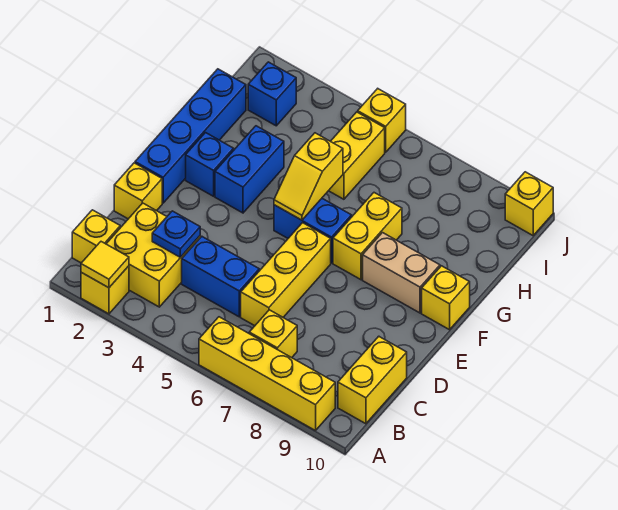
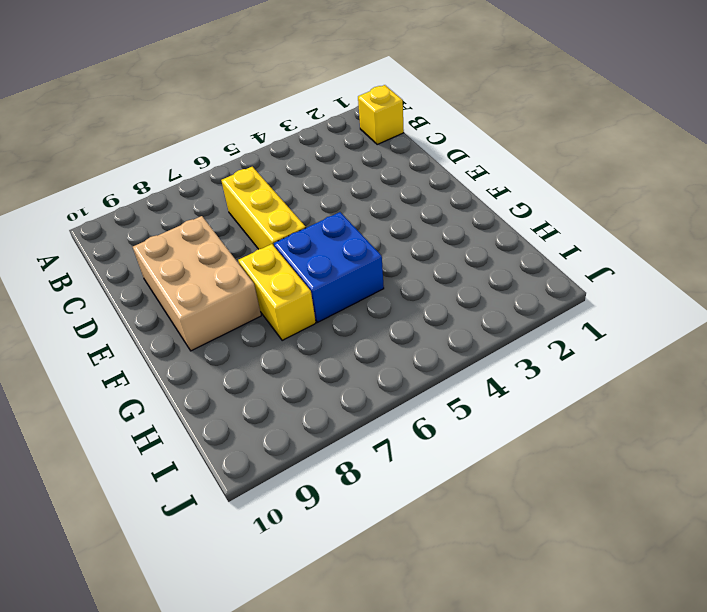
tan brick D8:F9 level 1 -> tan brick F8:F9 level 1
blue brick F5:G6 level 1 -> blue brick F5:F6 level 1
none -> yellow brick A2 level 1
none -> yellow brick A6:A9 level 1
none -> yellow brick B2:C3 level 1

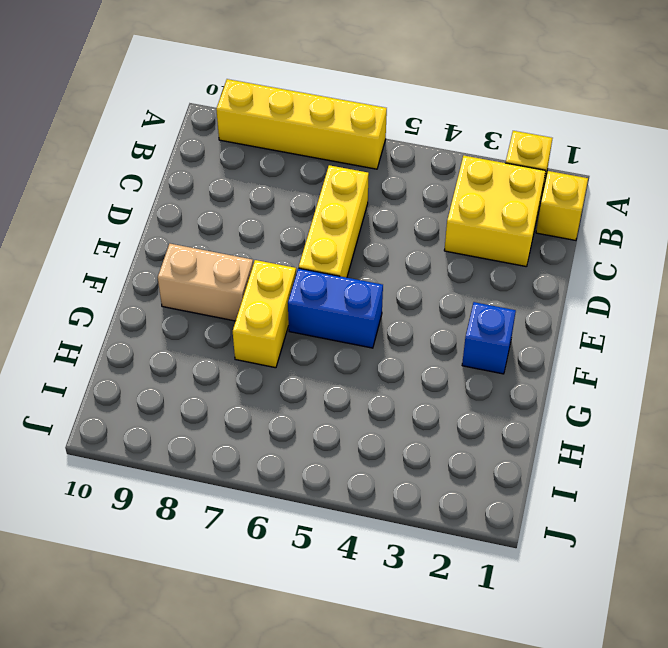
none -> yellow brick B7 level 1
none -> yellow brick B10:C10 level 1
none -> blue brick C4:C5 level 1

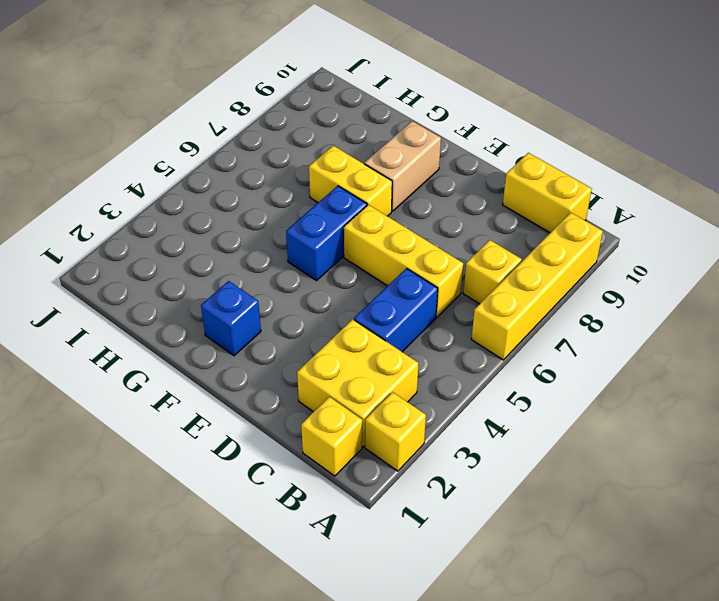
none -> yellow brick D1 level 1
none -> blue brick E1:H1 level 1
none -> blue brick F3:G3 level 1

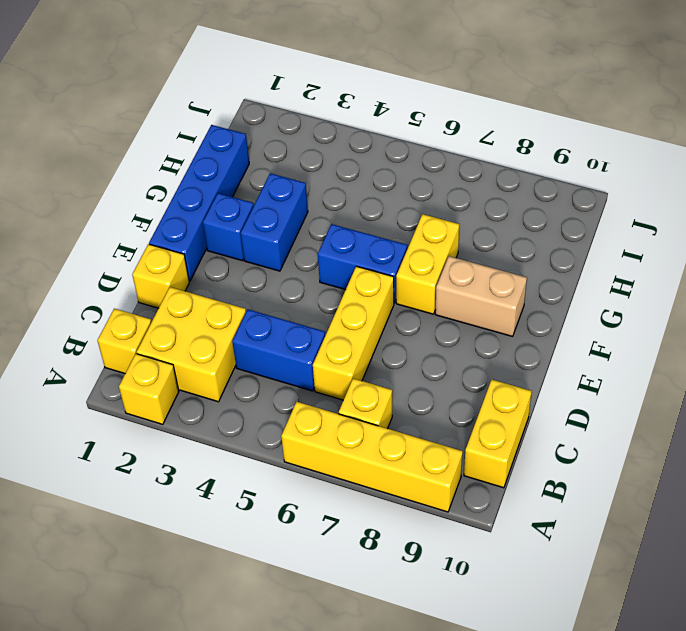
none -> yellow brick F10 level 1
none -> yellow brick H5:I5 level 1
none -> blue brick I2 level 1

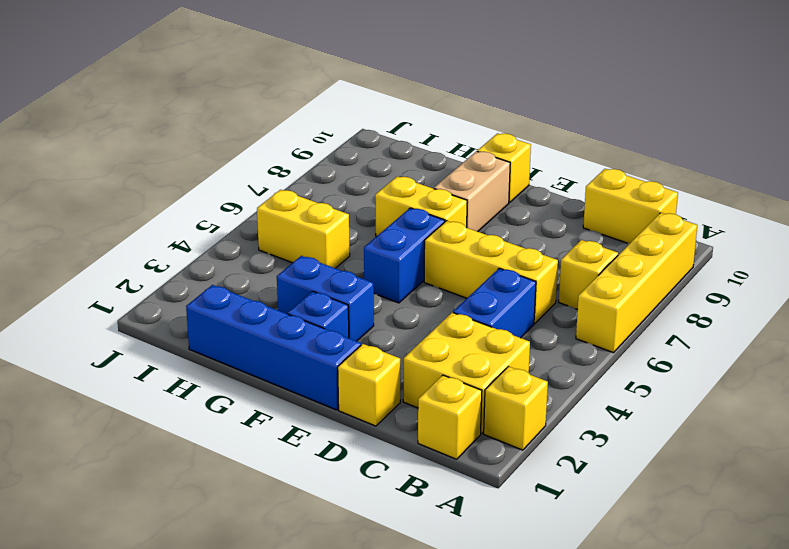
none -> blue brick I2 level 1
none -> yellow brick J5 level 1
none -> yellow brick J10 level 1

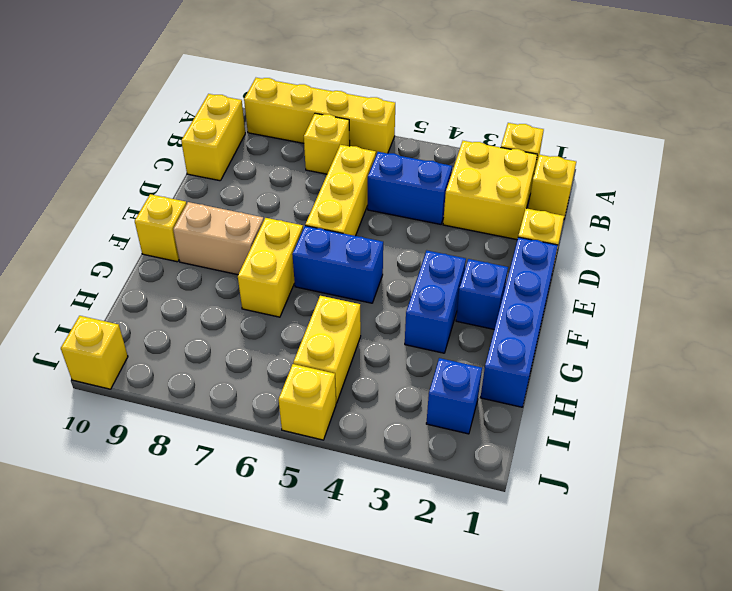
none -> yellow tile A2 level 2
none -> blue plate C3 level 2
none -> yellow slope F5:G5 level 2 top G

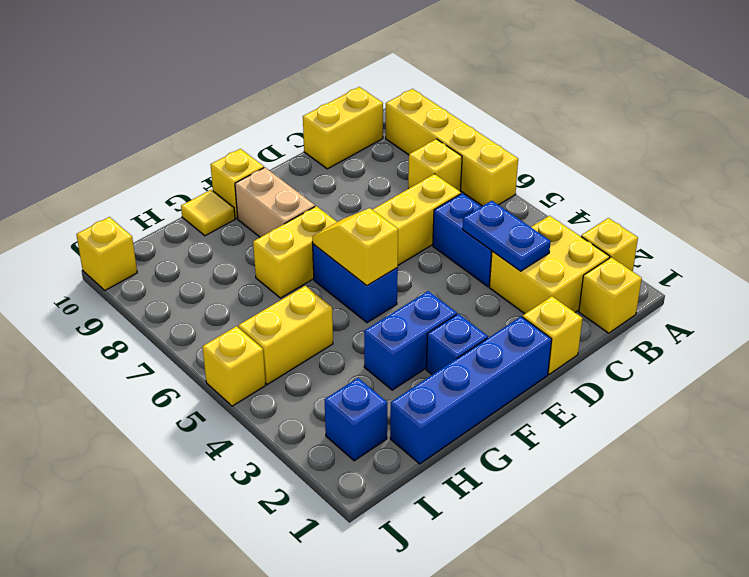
blue plate C3:C4 level 2 -> blue plate C3 level 2
yellow slope F5:F6 level 2 top 5 -> yellow slope F5:G5 level 2 top G
yellow tile G10 level 1 -> yellow tile A2 level 2

